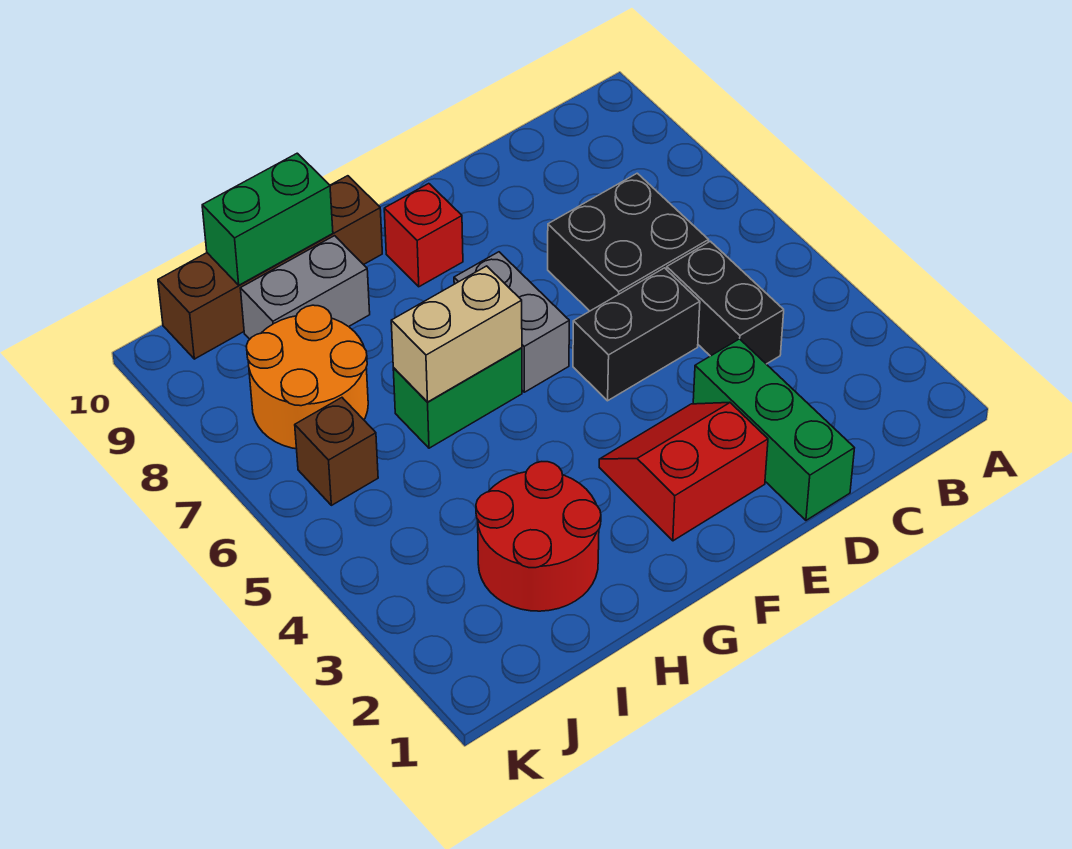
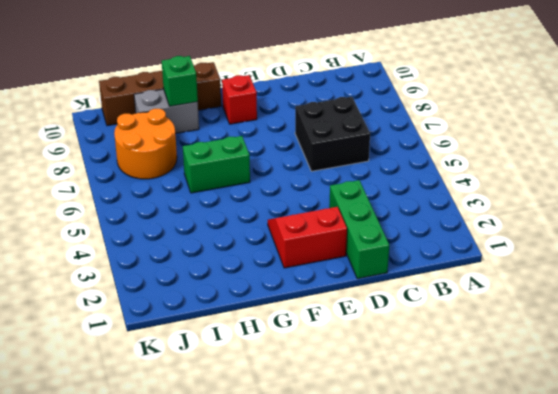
green brick H9 level 2 -> none
none -> black brick C4:C5 level 1
none -> black brick D5:E5 level 1
none -> grey brick F6:F7 level 1

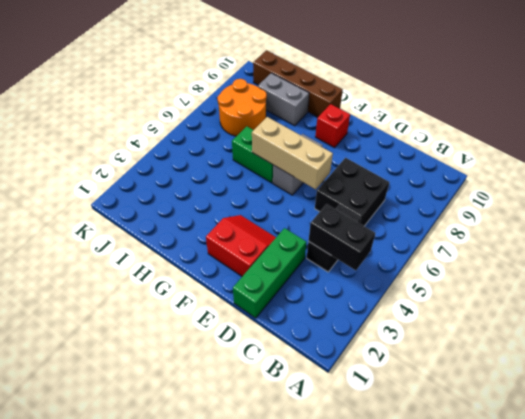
black brick B4:C4 level 2 -> black brick D5:E5 level 1
tan brick E6:G6 level 2 -> tan brick G6:H6 level 2
none -> red round brick H2:I3 level 1
none -> brown brick J6 level 1
none -> green brick H10:I10 level 2

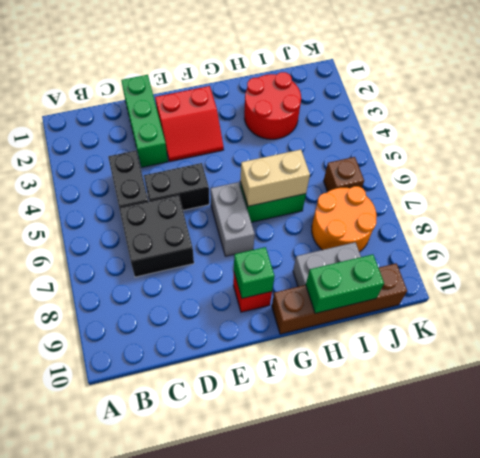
green brick F9 level 2 -> none

